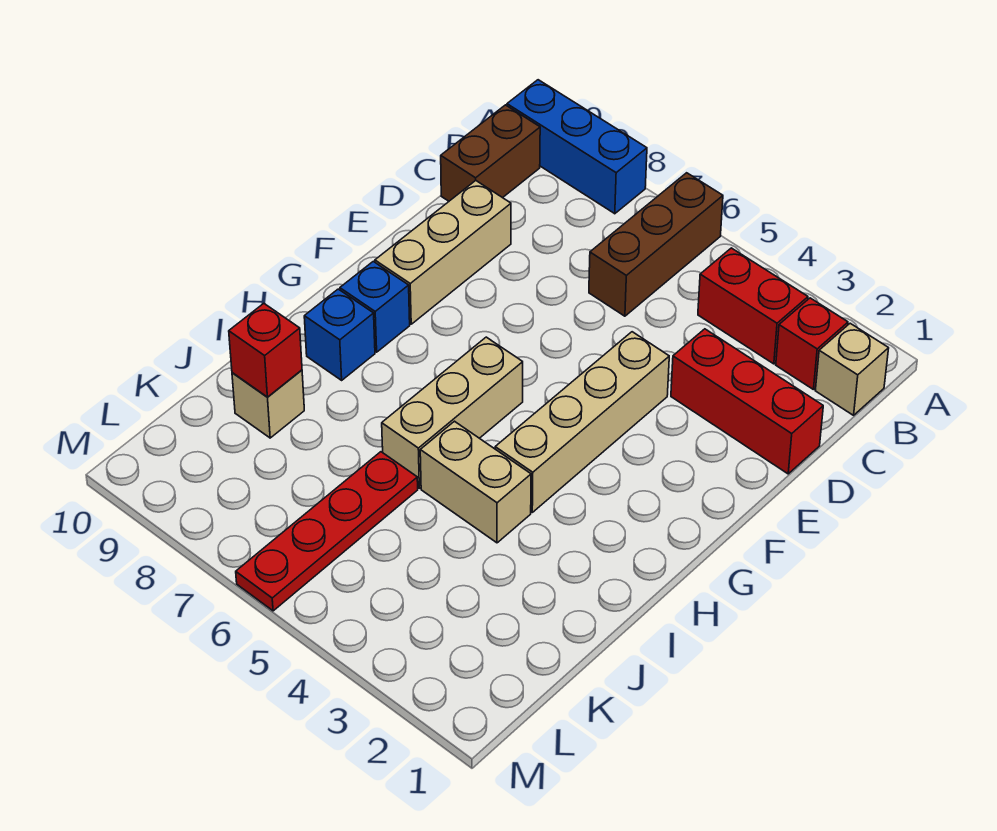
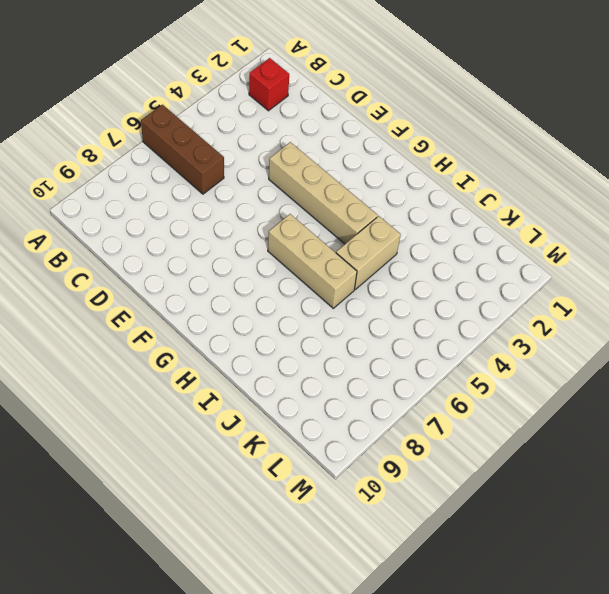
none -> blue brick A8:A10 level 1
none -> tan brick B1 level 1
none -> red brick B3:B4 level 1

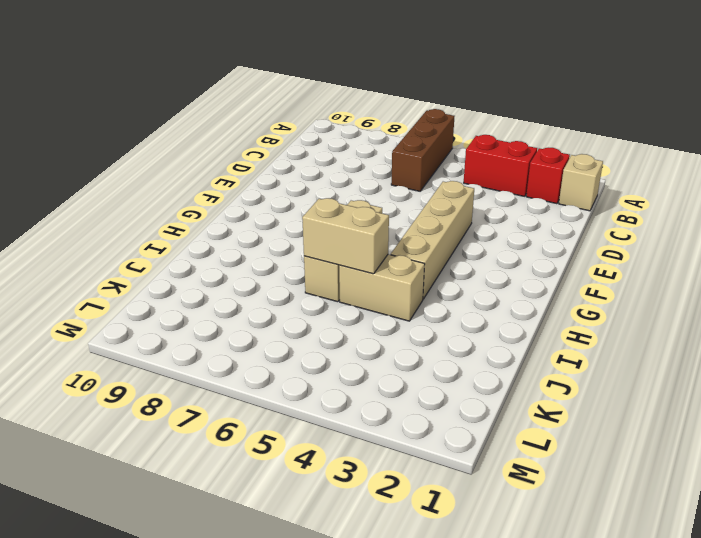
tan brick I5:I6 level 2 -> none
none -> blue brick A8:A10 level 1
none -> brown brick B10:C10 level 1
none -> red brick D1:D3 level 1

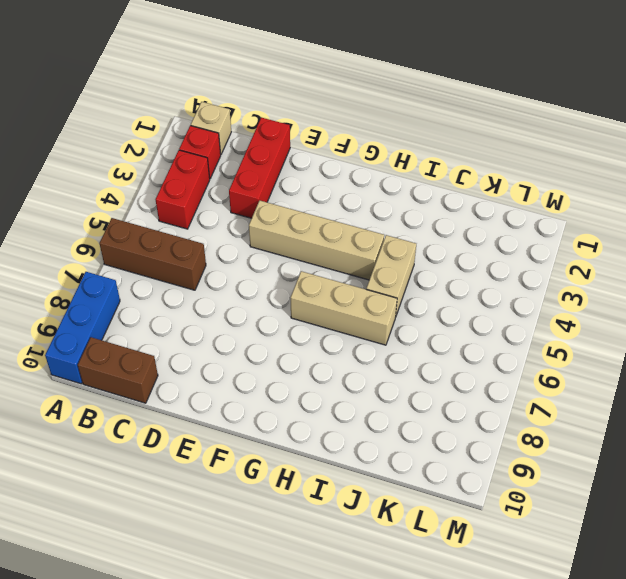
none -> tan brick D9:F9 level 1
none -> blue brick G9 level 1
none -> blue brick H9 level 1

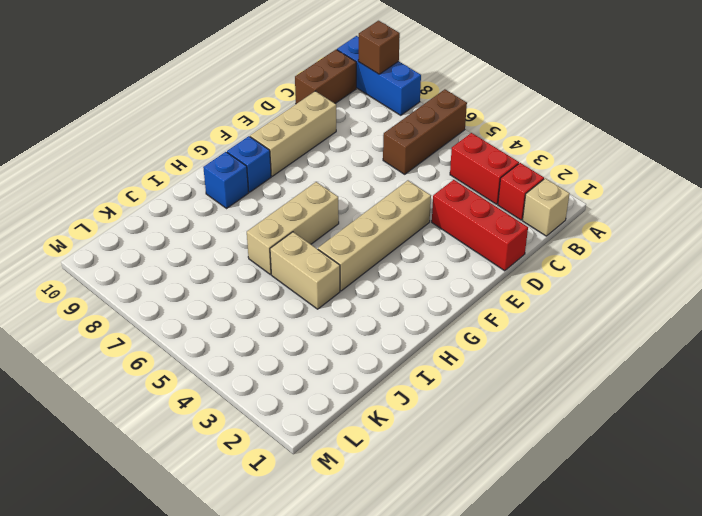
brown brick A9 level 2 -> none
none -> red plate J6:M6 level 1
none -> tan brick J9 level 1
none -> red brick J9 level 2

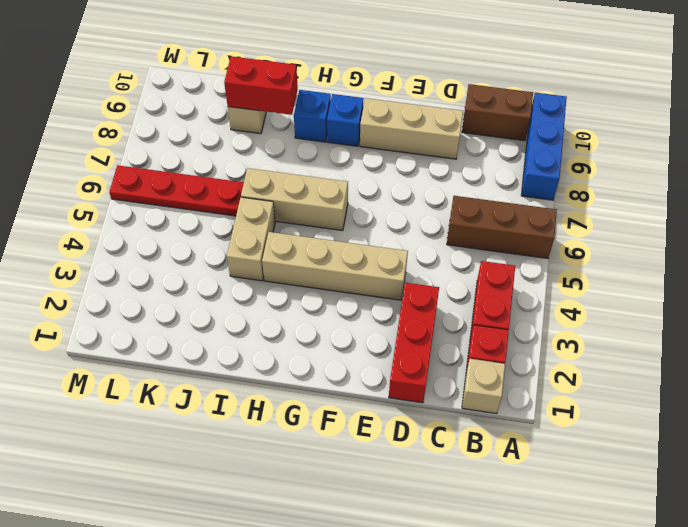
red brick I9:J9 level 2 -> red brick J9 level 2

